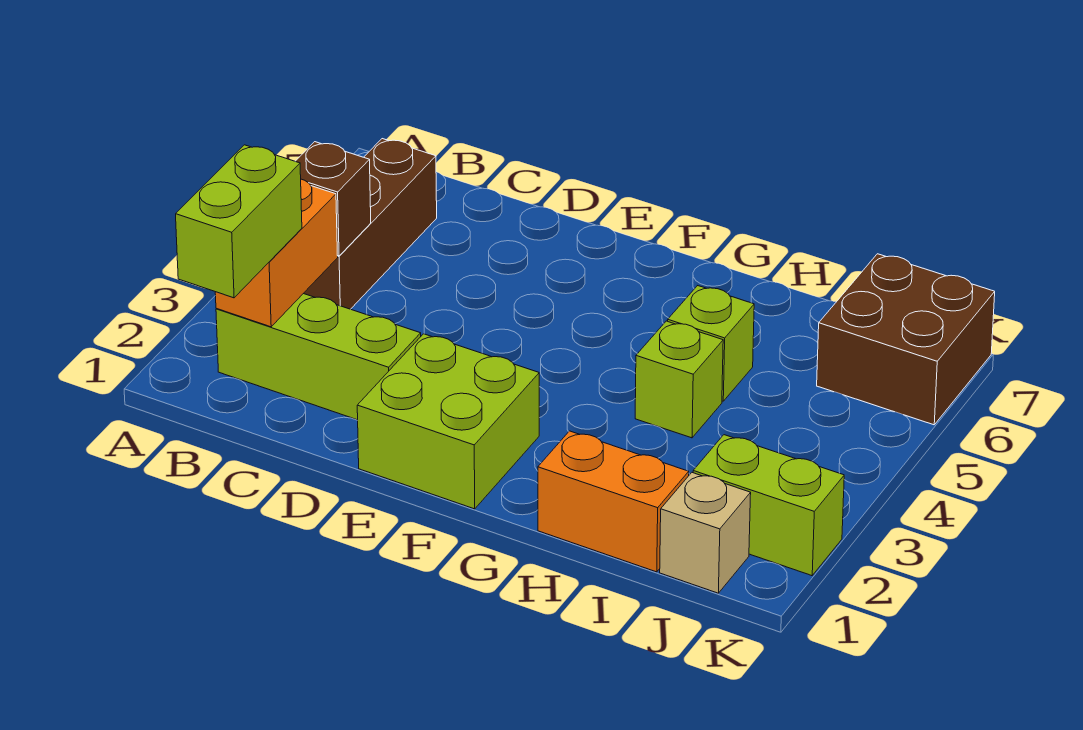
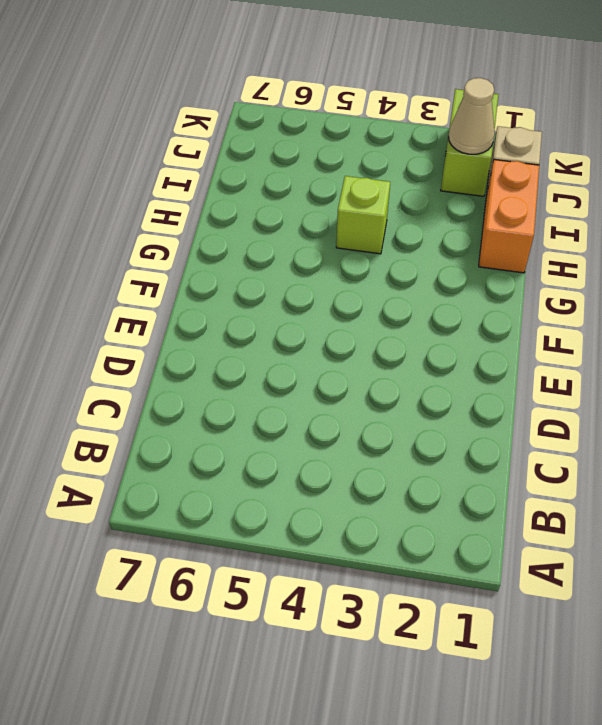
tan cone J2 level 2 -> none
none -> lime brick B2:D2 level 1
none -> brown brick B4:B6 level 1
none -> lime brick E1:F2 level 1

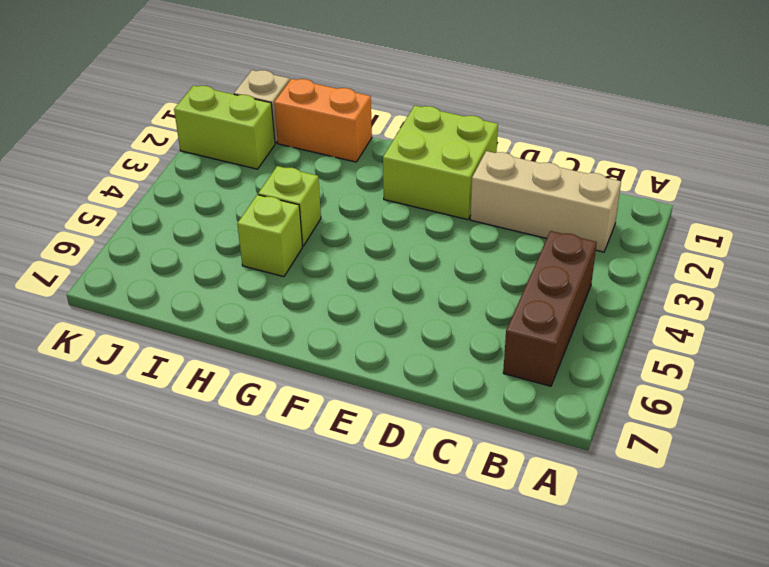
tan brick B2:D2 level 1 -> lime brick B2:D2 level 1
none -> brown brick J6:K7 level 1
none -> orange brick B2:B3 level 2
none -> brown brick B4 level 2

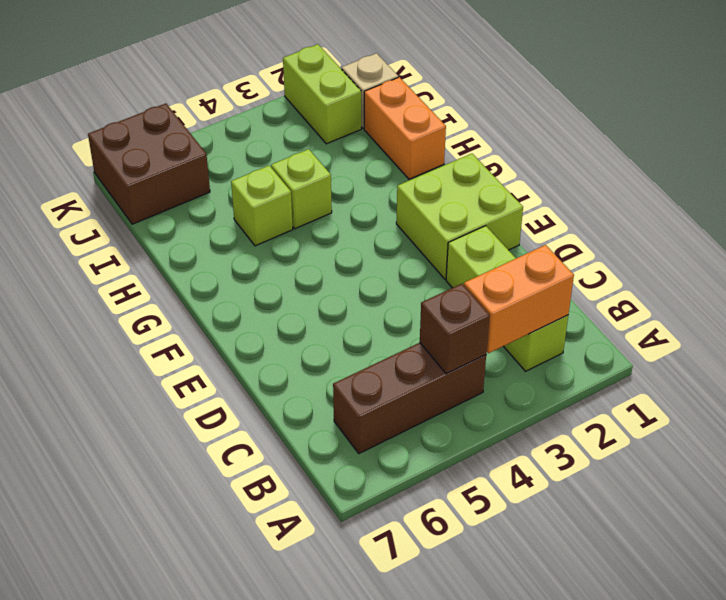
none -> lime brick B1:B2 level 3

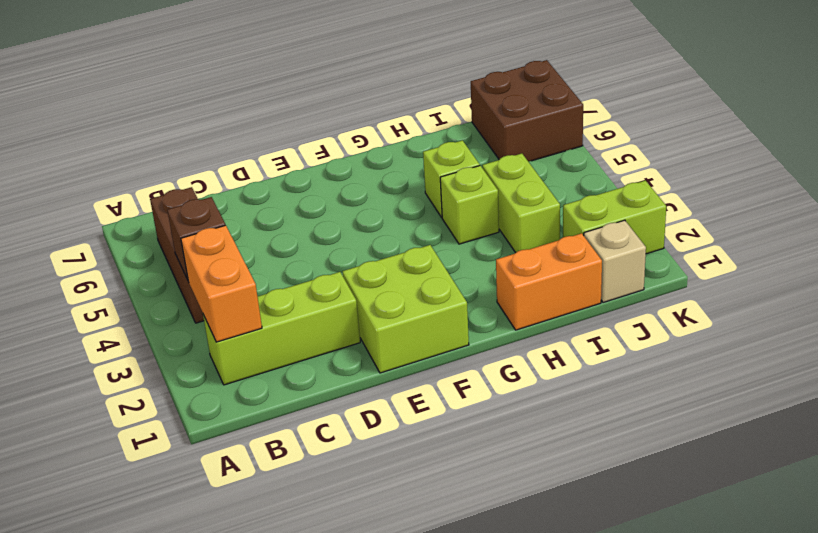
lime brick I3:I4 level 1 -> lime brick B1:B2 level 3

